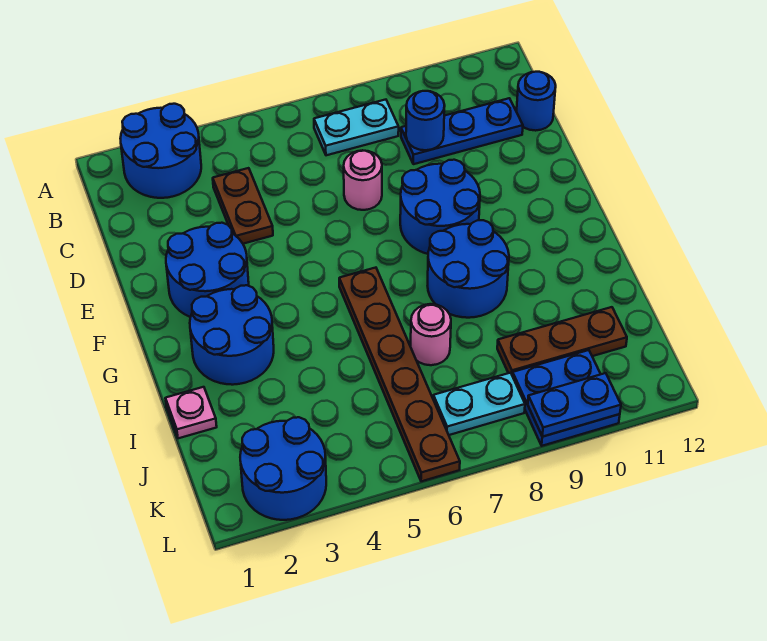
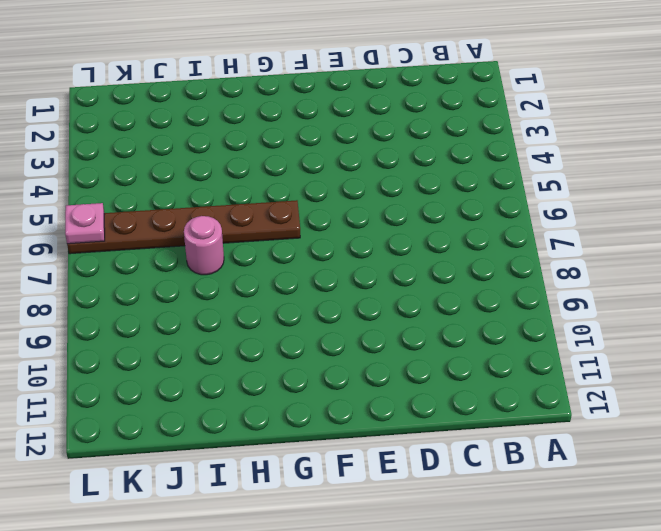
pink plate L6 level 2 -> pink plate I1 level 1
none -> blue round brick A2:B3 level 1
none -> cyan plate B7:B8 level 1
none -> brown plate C4:D4 level 1

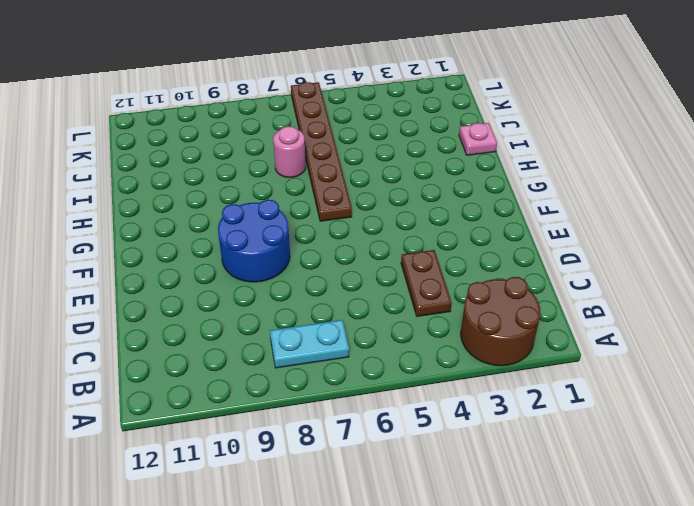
brown round brick A2:B3 level 1 -> blue round brick A2:B3 level 1
none -> blue plate C9:C11 level 1
none -> blue round brick C12 level 1
none -> pink round brick D7 level 1

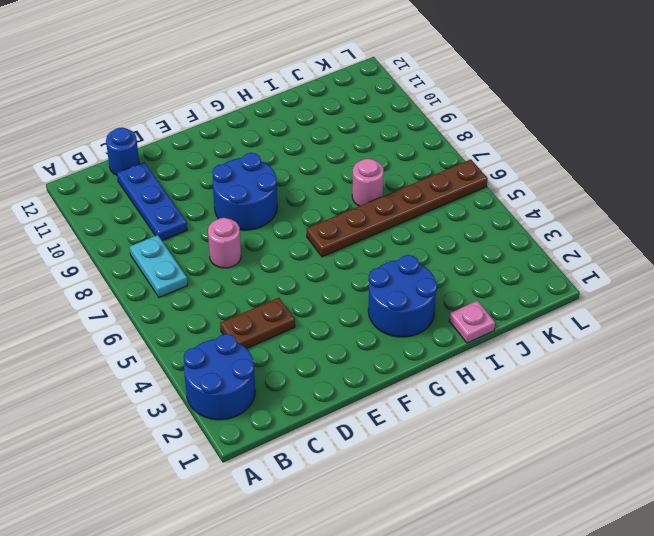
none -> blue round brick E2:F3 level 1
none -> blue round brick G8:H9 level 1
none -> brown plate J9:J11 level 1

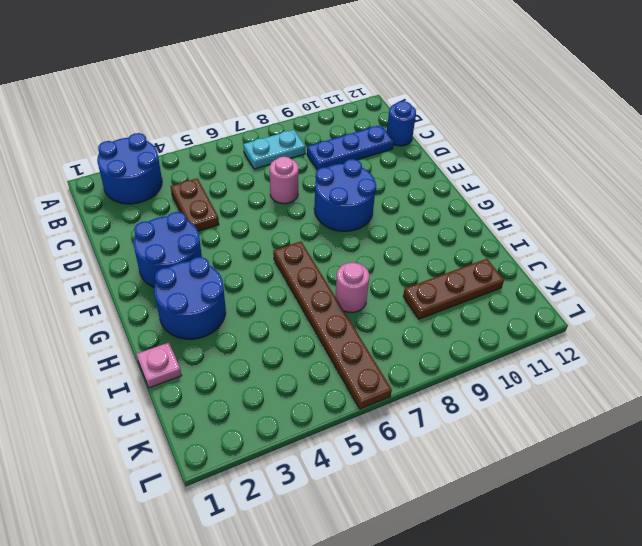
none -> blue round brick G8:H9 level 1
none -> blue round brick K2:L3 level 1
none -> cyan plate K7:K8 level 1

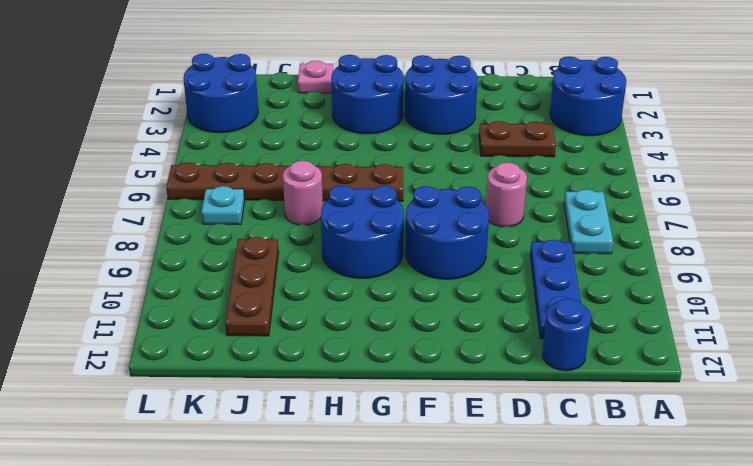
cyan plate K7 level 1 -> cyan plate K7:K8 level 1
none -> blue plate K9:L10 level 1
none -> blue round brick C9 level 2
none -> blue plate L9:L10 level 2

